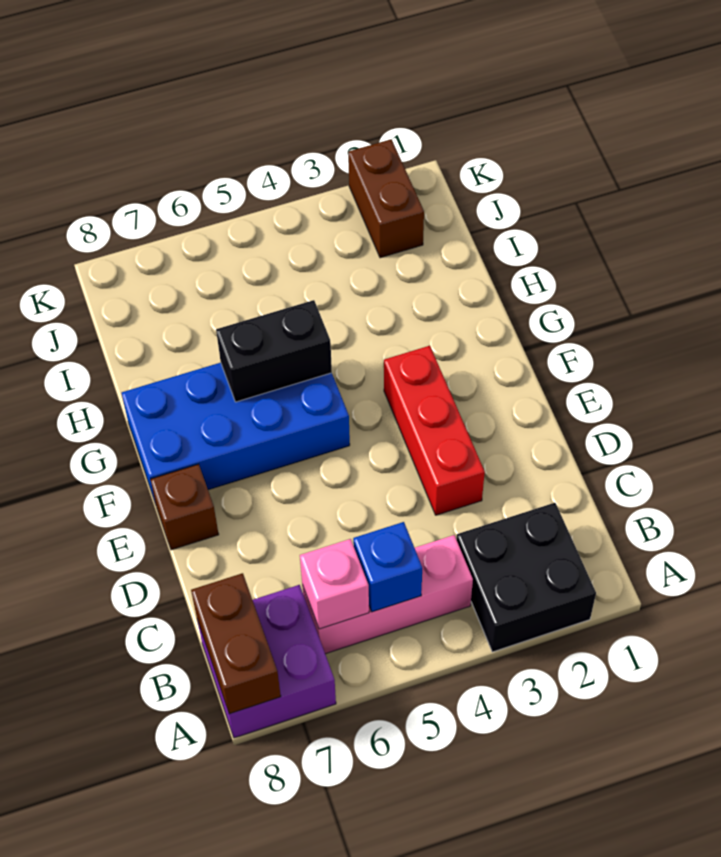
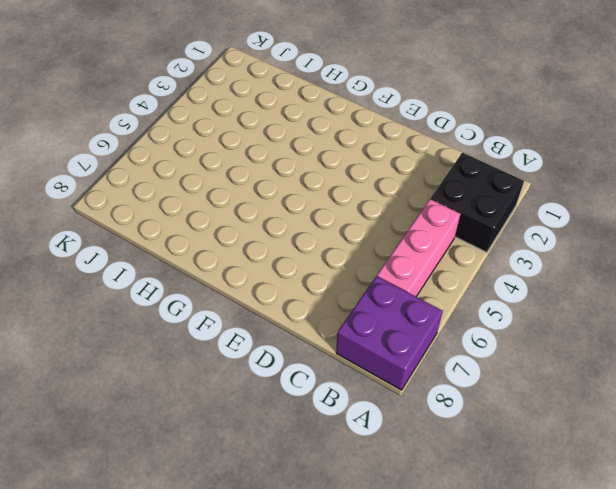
none -> red brick D3:F3 level 1
none -> brown brick E8 level 1

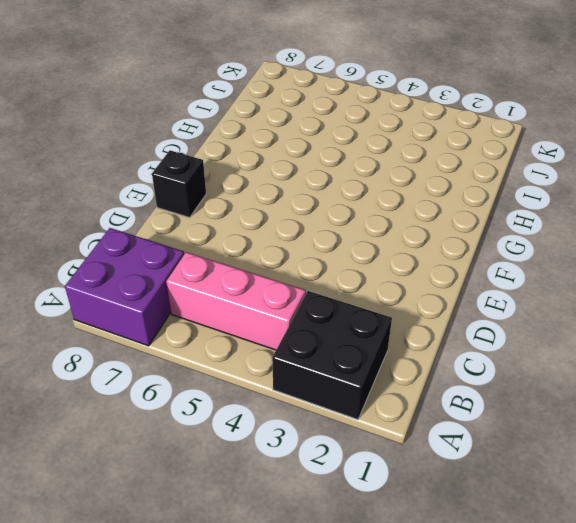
black brick E8 level 1 -> brown brick E8 level 1
none -> red brick D3:F3 level 1
none -> blue brick F5:G8 level 1

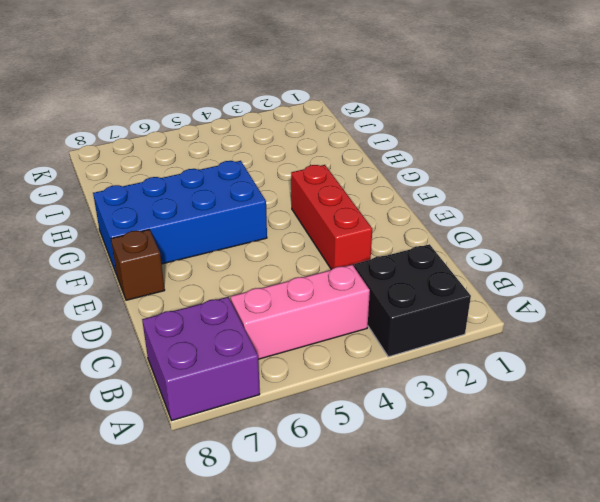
none -> brown brick J2:K2 level 1
none -> brown brick A8:B8 level 2

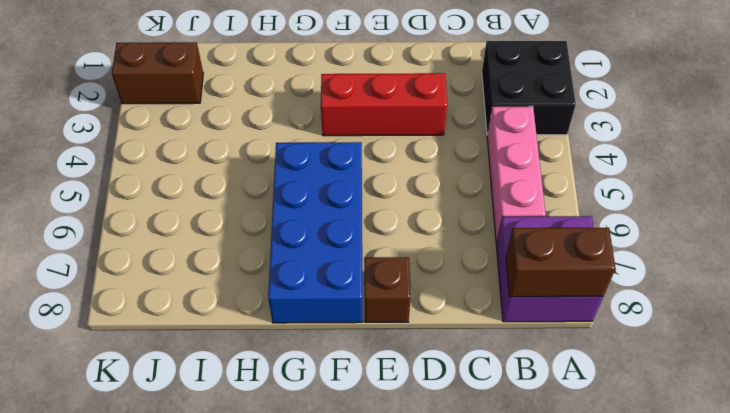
none -> blue brick B5 level 2
none -> pink brick B6 level 2

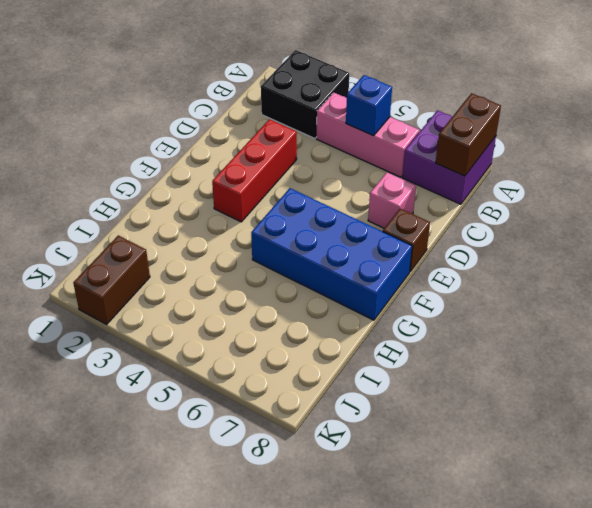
pink brick D7 level 1 -> pink brick B6 level 2
none -> black brick G5:G6 level 2

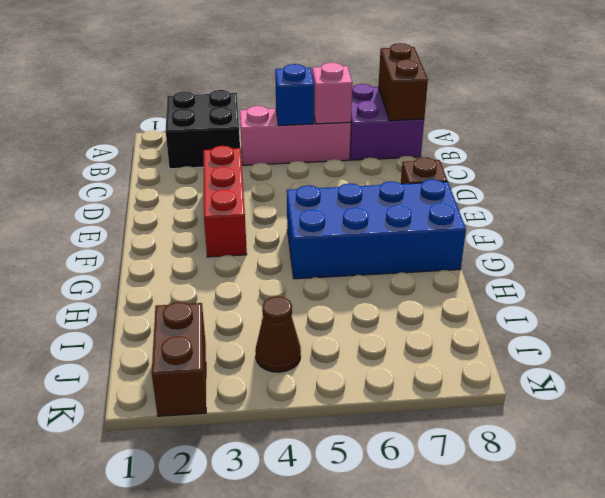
brown cone J4 level 1 -> none
none -> black brick G5:G6 level 2

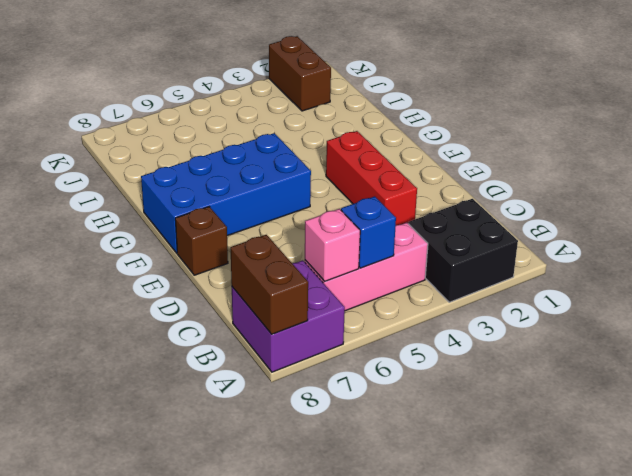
none -> black brick G5:G6 level 2

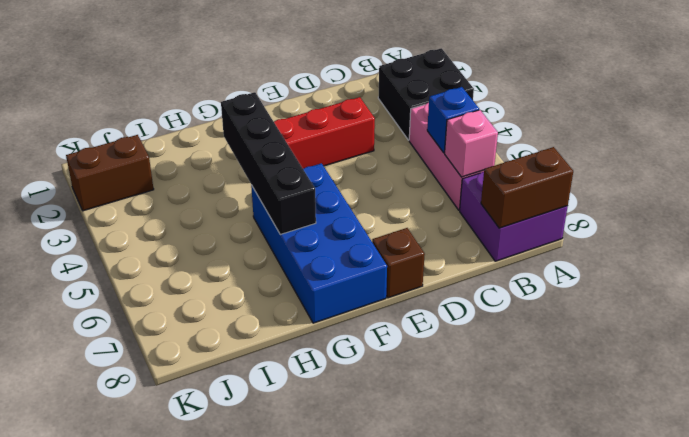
black brick G3:G6 level 2 -> black brick G5:G6 level 2

